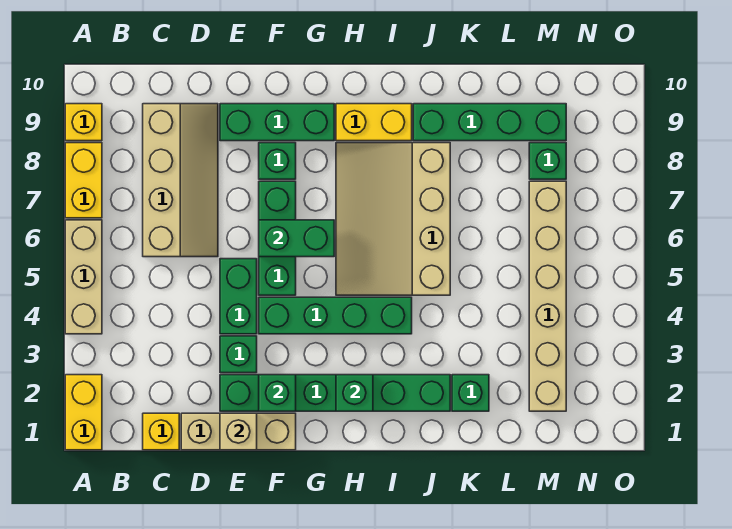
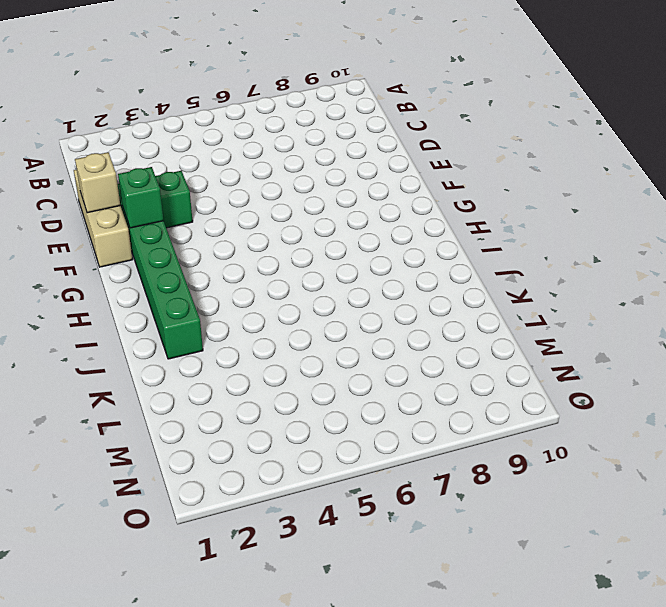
none -> yellow brick A1:A2 level 1
none -> tan brick A4:A6 level 1
none -> yellow brick A7:A8 level 1

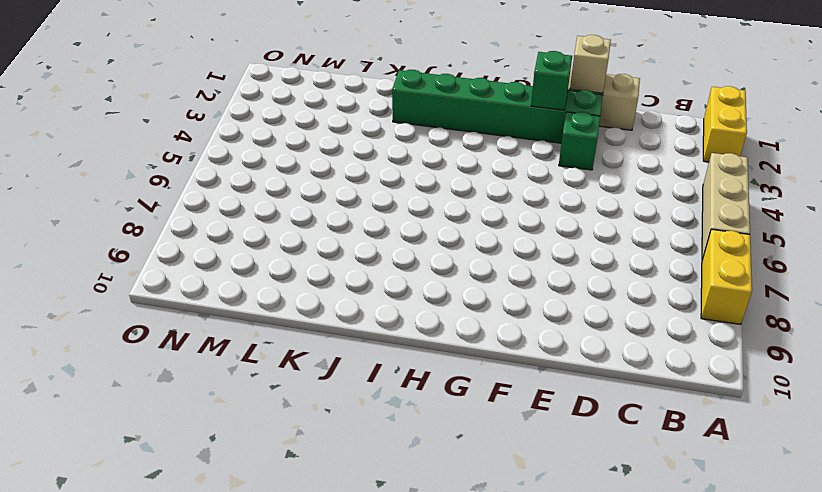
none -> yellow brick A9 level 1
none -> yellow brick C1 level 1
none -> tan slope C6:D9 level 1 top C

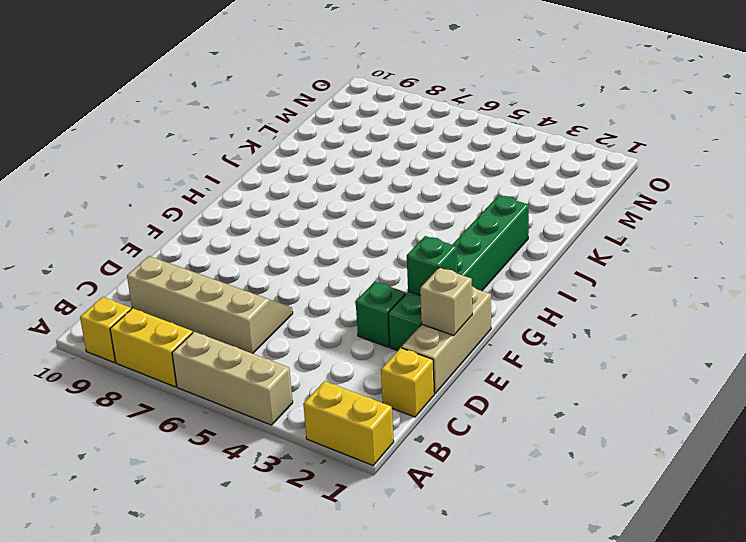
none -> green brick E4:E5 level 1
none -> green brick E9:G9 level 1
none -> green brick F4:I4 level 1

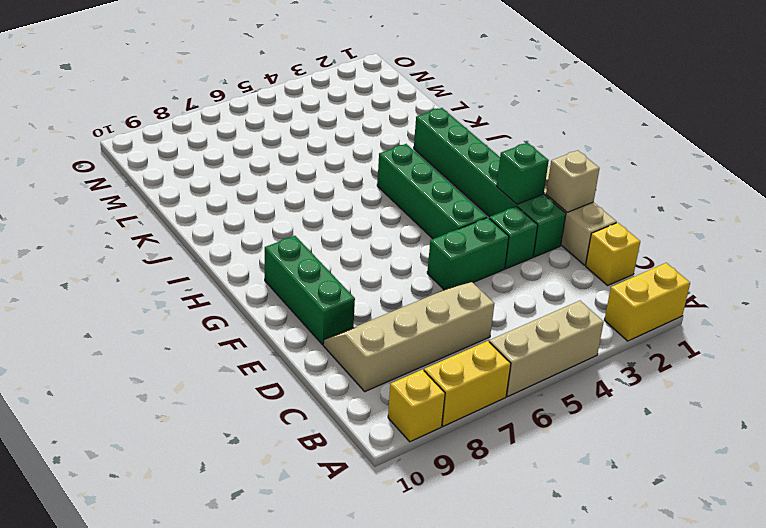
none -> green brick F5:F7 level 1
none -> green brick F8 level 1
none -> tan slope H5:J8 level 1 top J

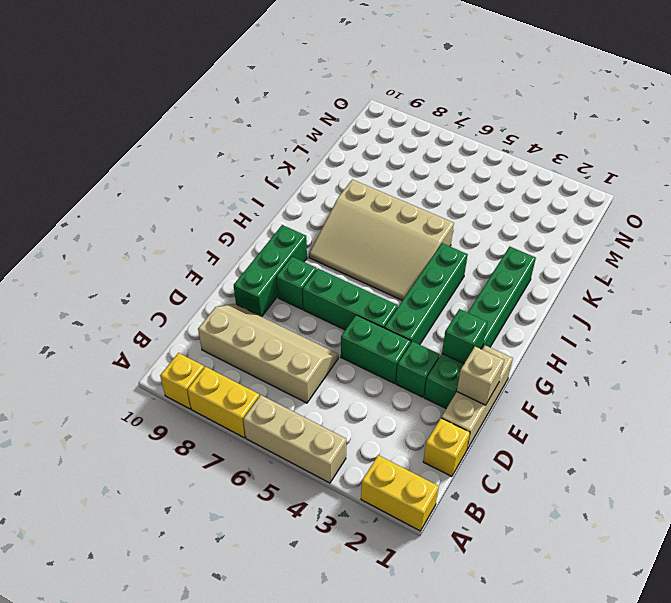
none -> yellow brick H9:I9 level 1
none -> green brick J9:M9 level 1
none -> green brick K2 level 1

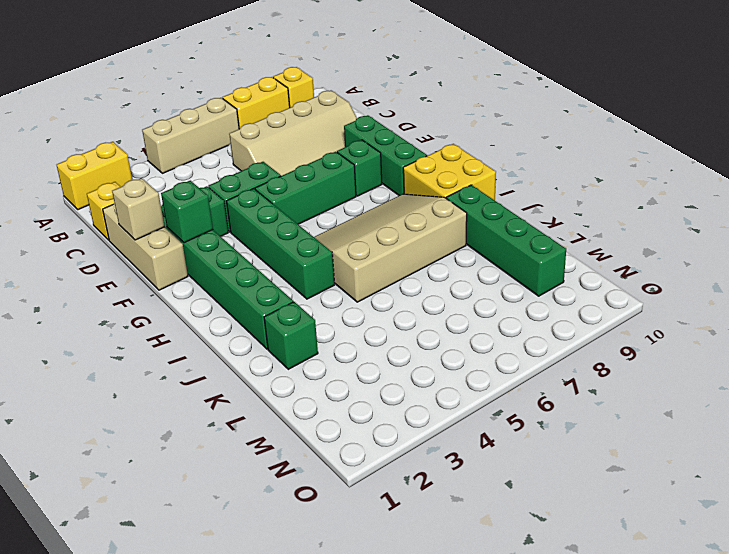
yellow brick H9:I10 level 1 -> yellow brick H9:I9 level 1
none -> tan brick M2:M7 level 1
none -> green brick M8 level 1
none -> green brick F6:G6 level 2

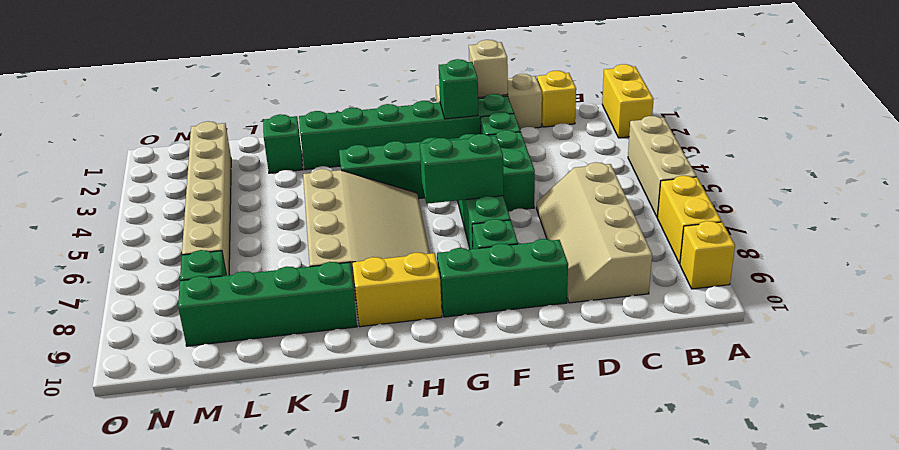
none -> green brick H2 level 2

